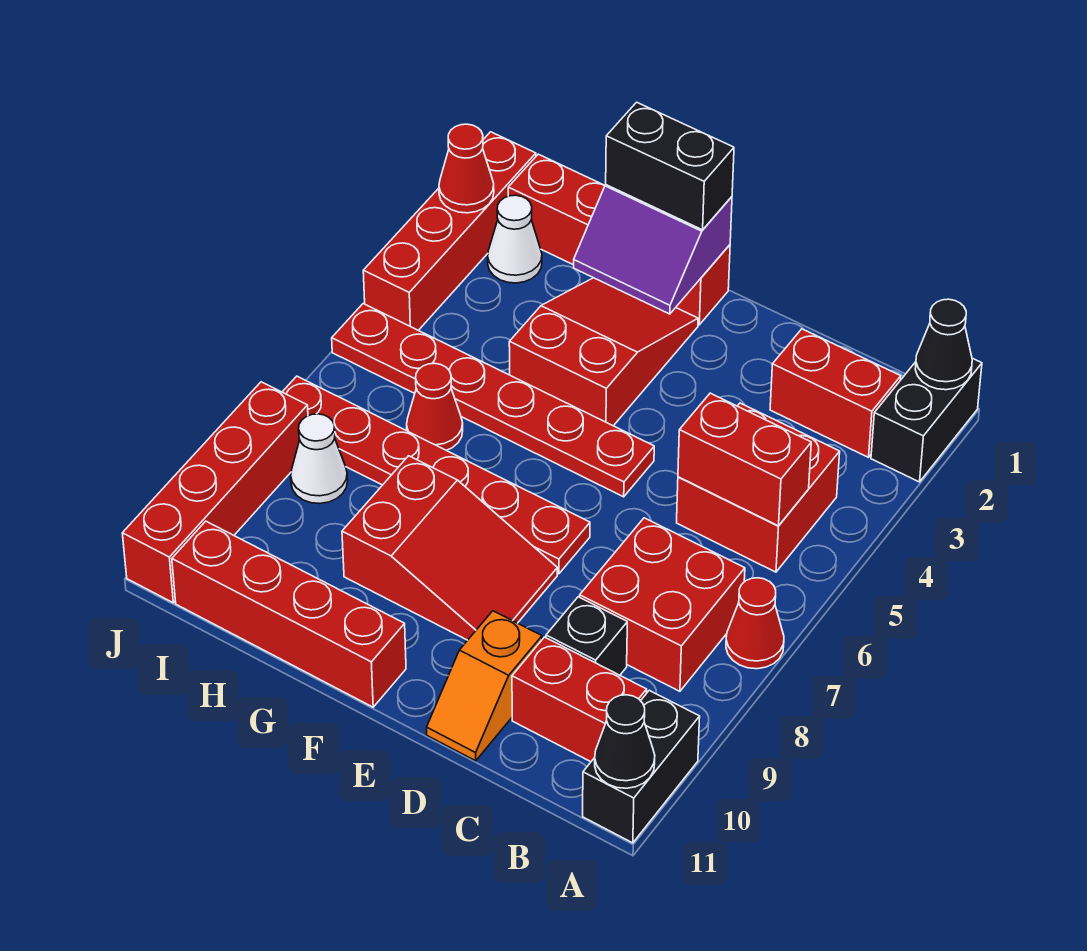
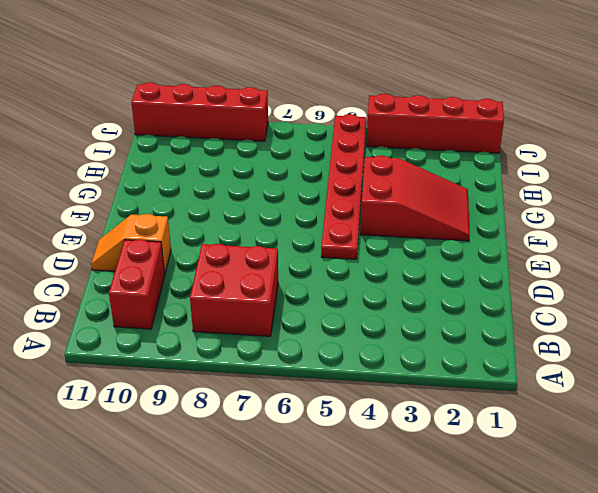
none -> black brick A1:A2 level 1
none -> red cone A7 level 1
none -> black brick A10:A11 level 1

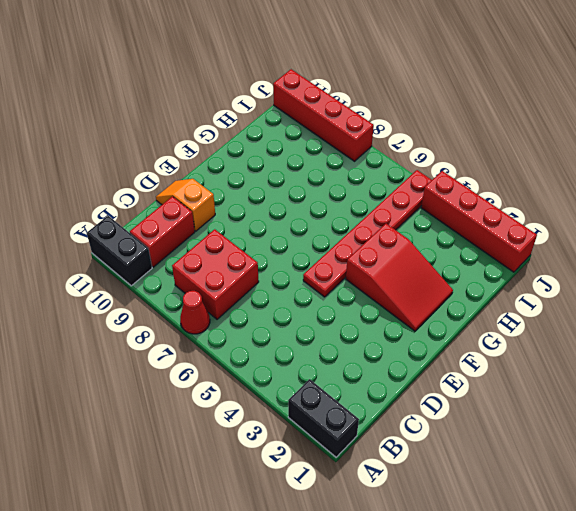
none -> red brick B2:C2 level 1
none -> red brick B4:C5 level 1
none -> black brick C9 level 1

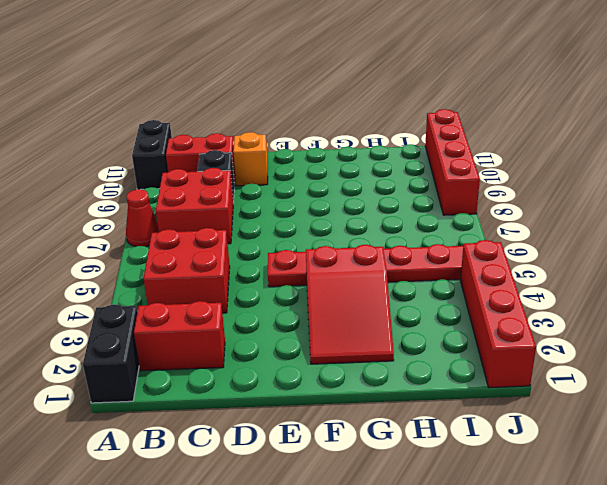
none -> red plate E7:J7 level 1
none -> red slope E8:G9 level 1 top G
none -> red brick F1:I1 level 1

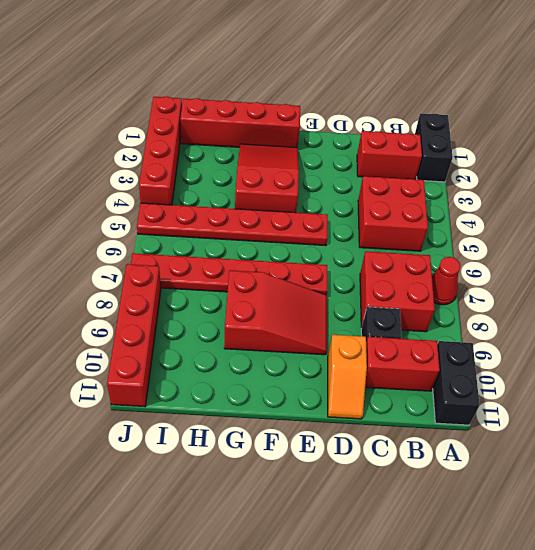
none -> red brick F11:I11 level 1
none -> red cone H6 level 1
none -> white cone I2 level 1

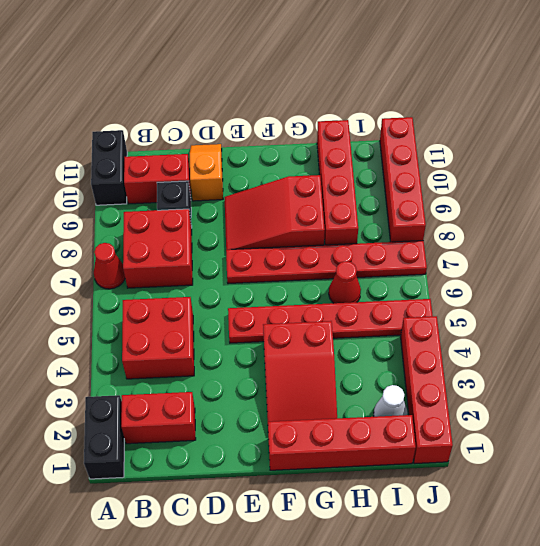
red brick H8:H11 level 1 -> red brick F11:I11 level 1
none -> white cone I8 level 1
none -> black cone A1 level 2
none -> black cone A11 level 2

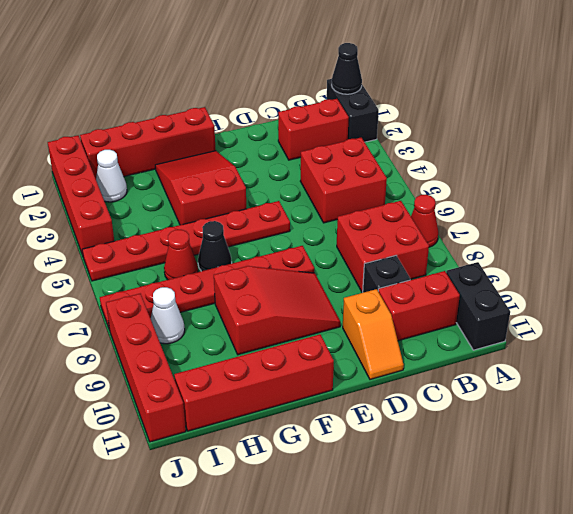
black cone G6 level 1 -> black cone A11 level 2
none -> red brick B5:C5 level 2
none -> purple slope F1:G2 level 2 top 1
none -> red cone J2 level 2

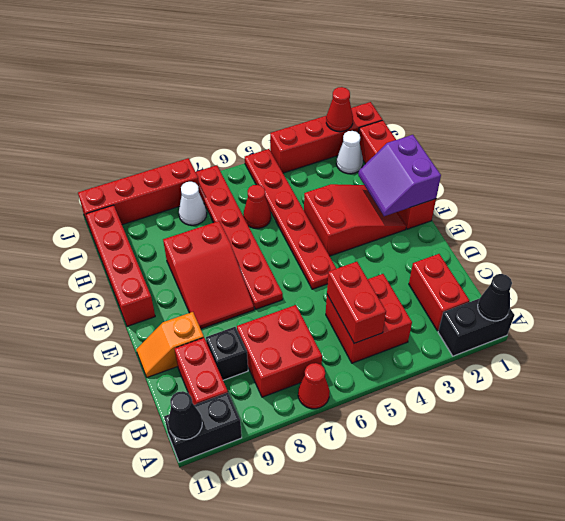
none -> black brick F1:G1 level 3

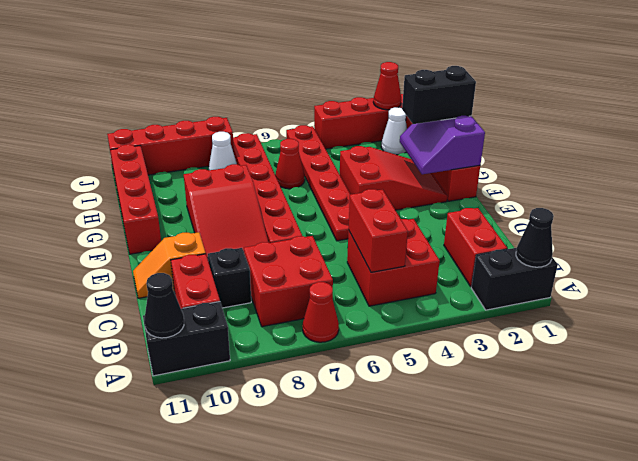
black brick G1:G2 level 3 -> black brick F1:G1 level 3

